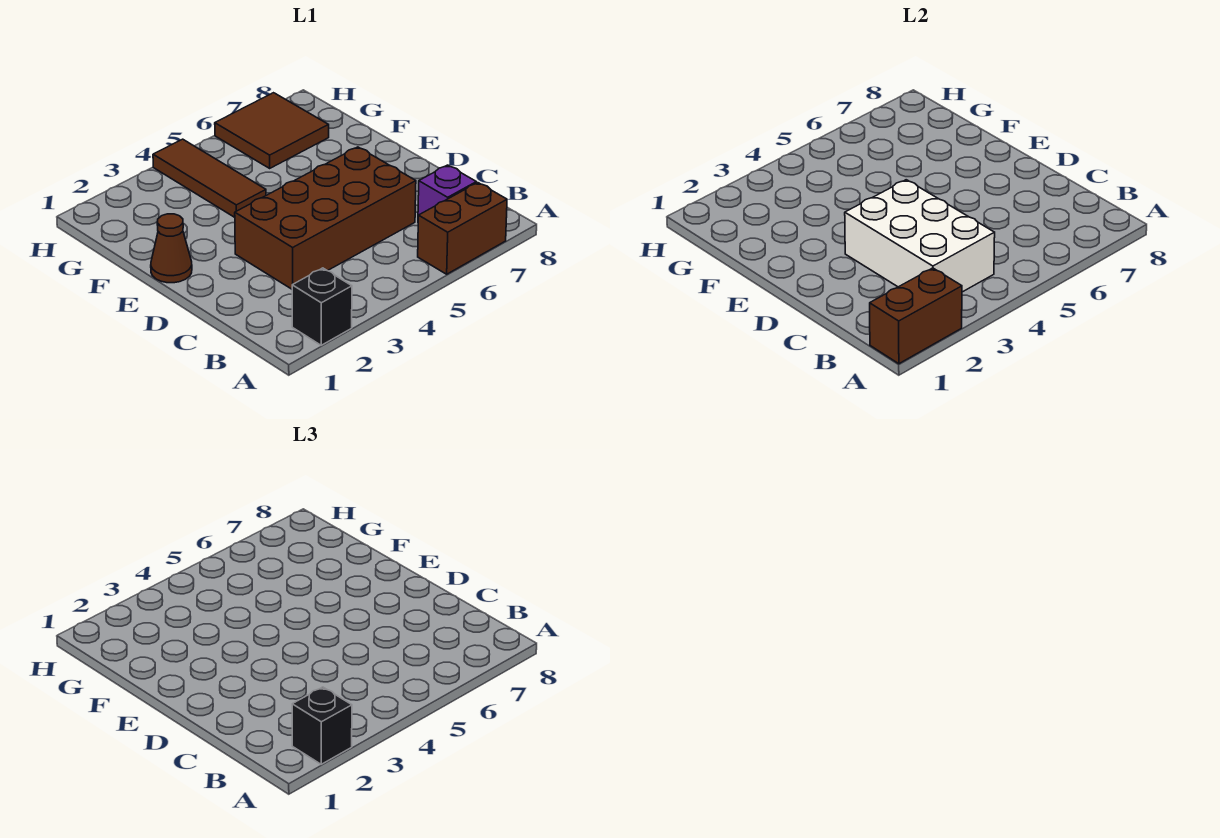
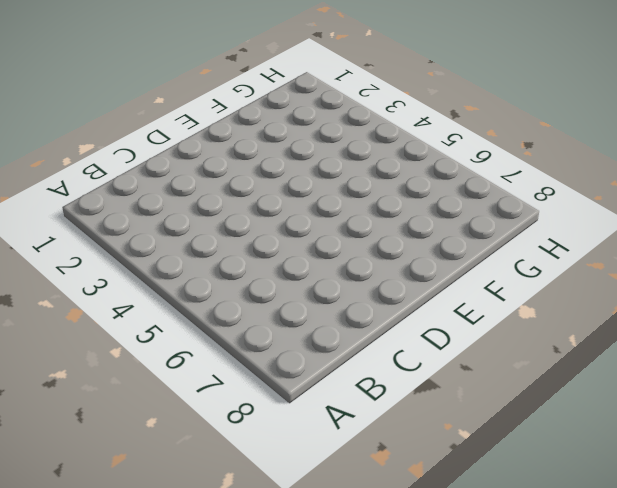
none -> black brick A2 level 1
none -> brown brick A6:A7 level 1

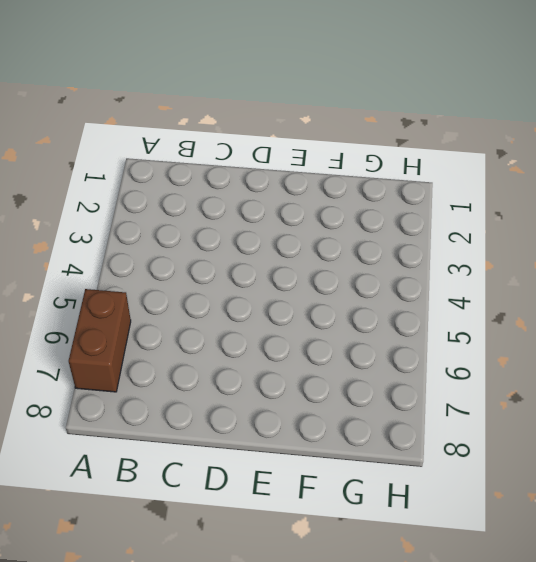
none -> black brick A2 level 1
none -> purple brick B7 level 1

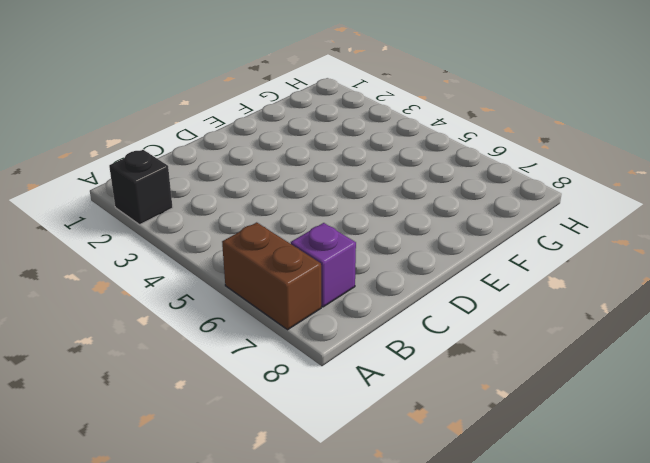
none -> brown brick C3:D6 level 1
none -> brown cone E1 level 1

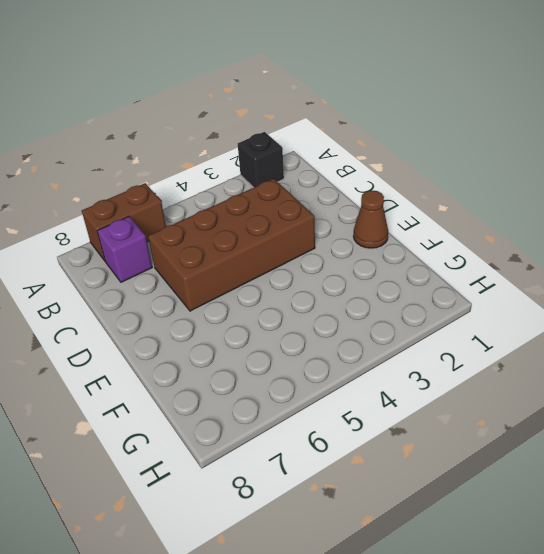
none -> brown tile F4:H4 level 1
none -> brown tile G6:H7 level 1

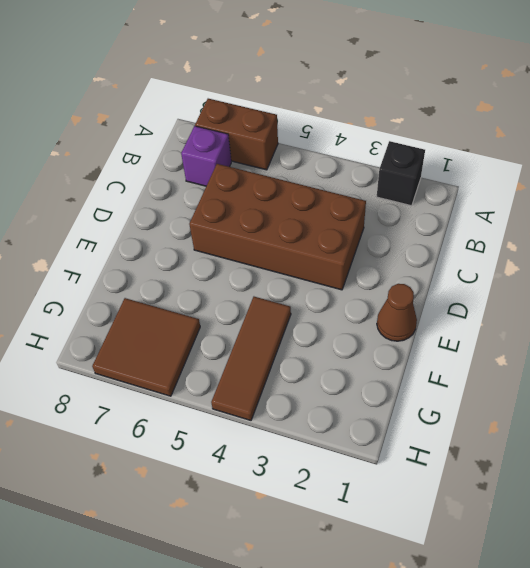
none -> brown brick A1:A2 level 2
none -> white brick B3:D4 level 2

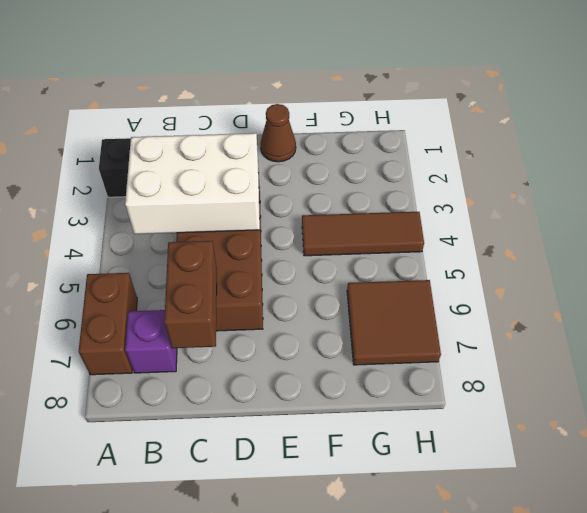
brown brick C6:C7 level 2 -> brown brick A1:A2 level 2
none -> black brick A2 level 3

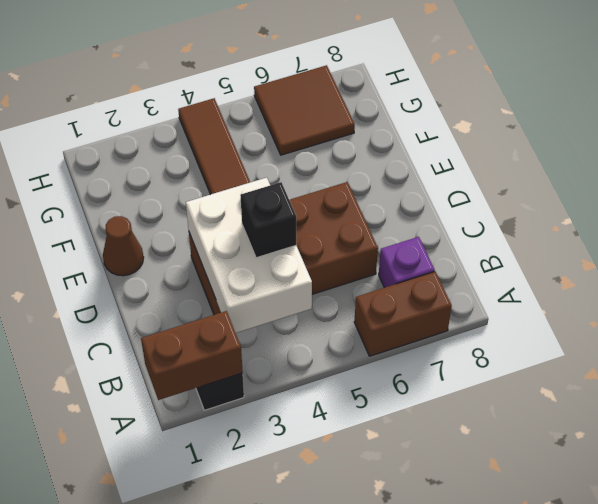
black brick C4 level 3 -> black brick A2 level 3

